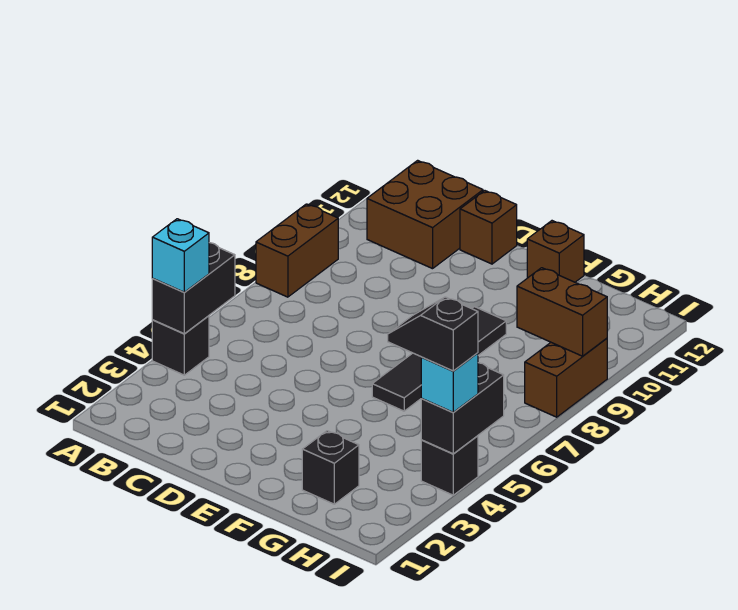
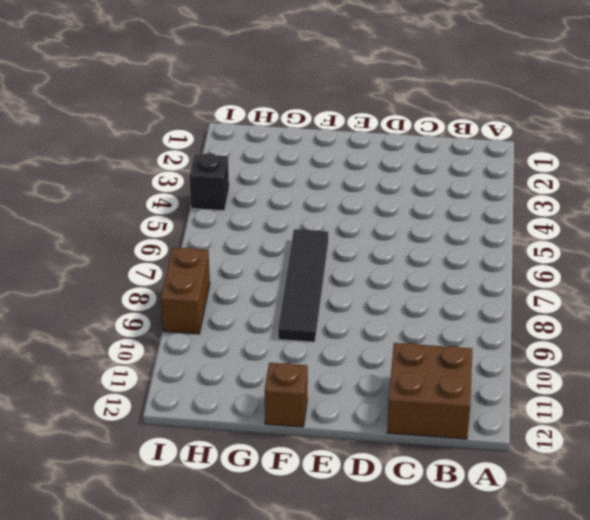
none -> black brick A4 level 1
none -> brown brick A8:A9 level 1
none -> brown brick D12 level 1

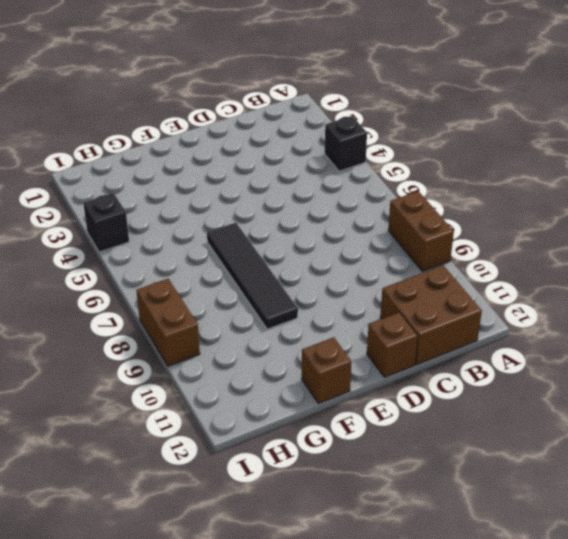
none -> black brick G2 level 1
none -> black brick A4:A5 level 2
none -> brown brick H9:I9 level 2

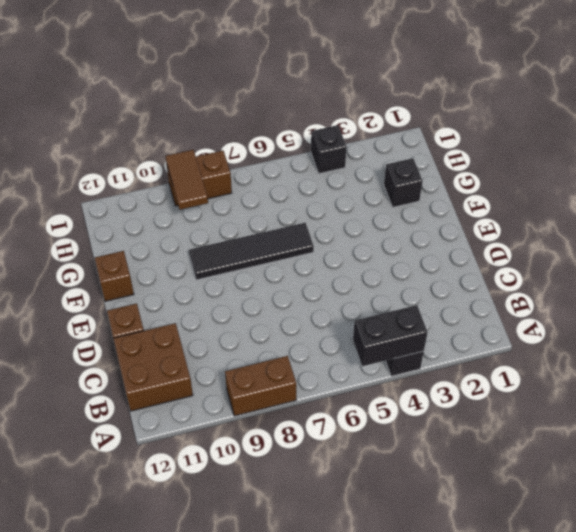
brown tile H9:I9 level 2 -> brown brick H9:I9 level 2
none -> black brick I4:I5 level 2
none -> cyan brick A4 level 3
none -> cyan brick I4 level 3

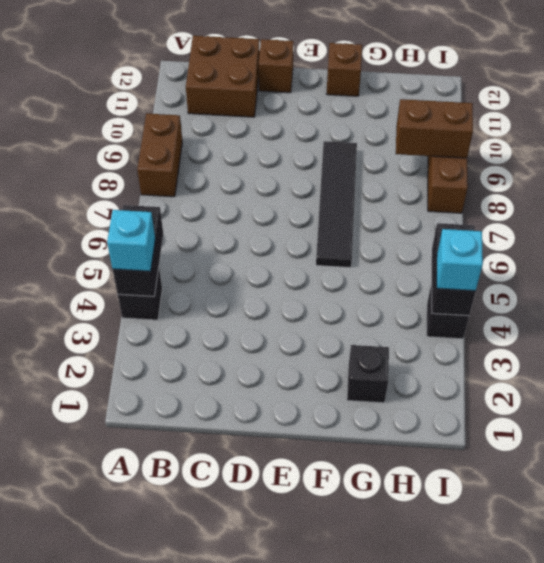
none -> black slope H4:I4 level 4 top I

